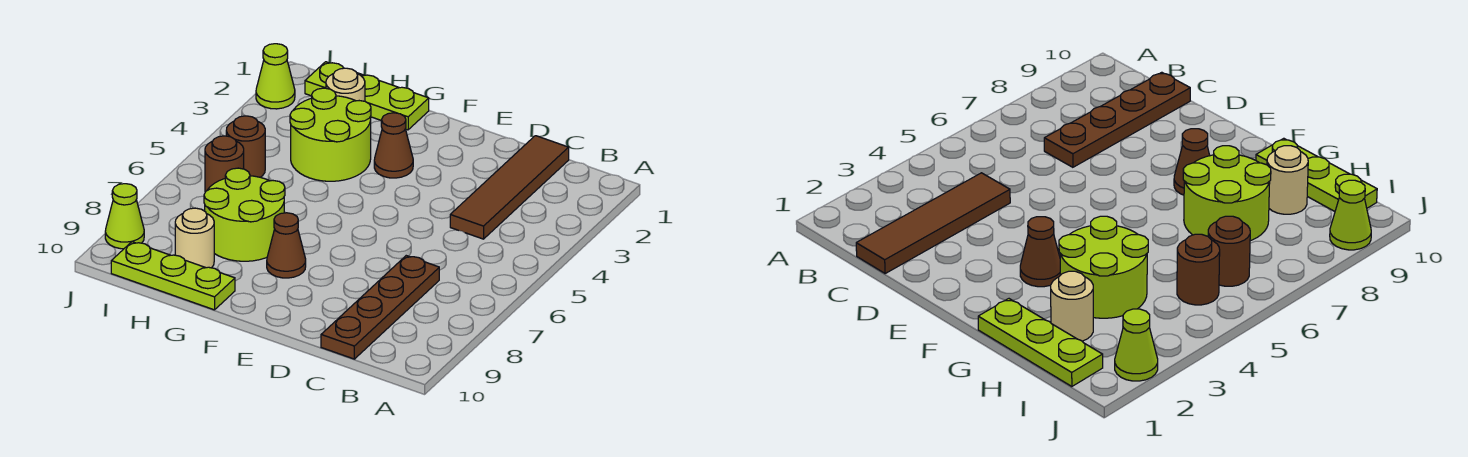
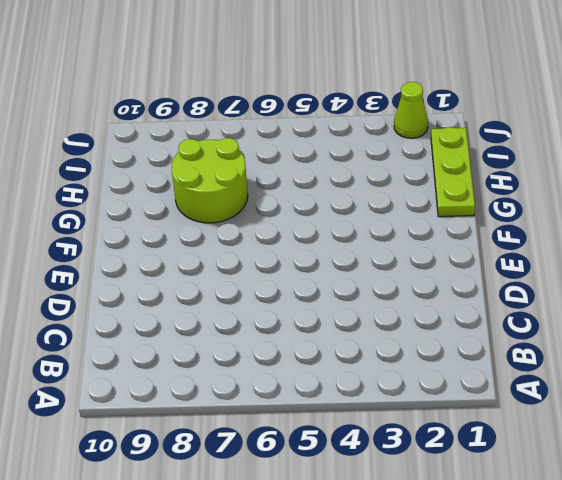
none -> brown tile C1:C4 level 1
none -> brown plate C7:C10 level 1
none -> brown cone F3 level 1

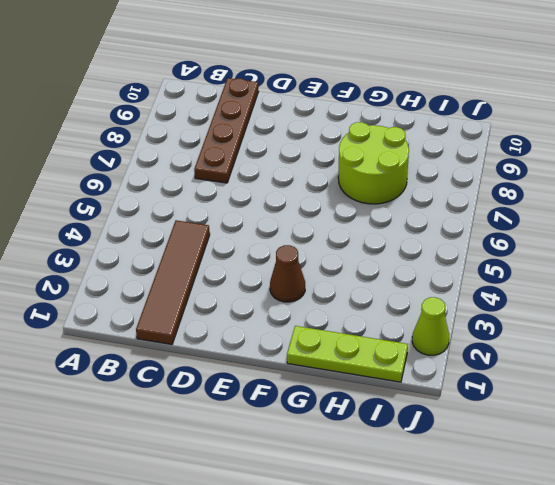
none -> brown cone F8 level 1
none -> lime round brick G3:H4 level 1
none -> lime plate G10:I10 level 1

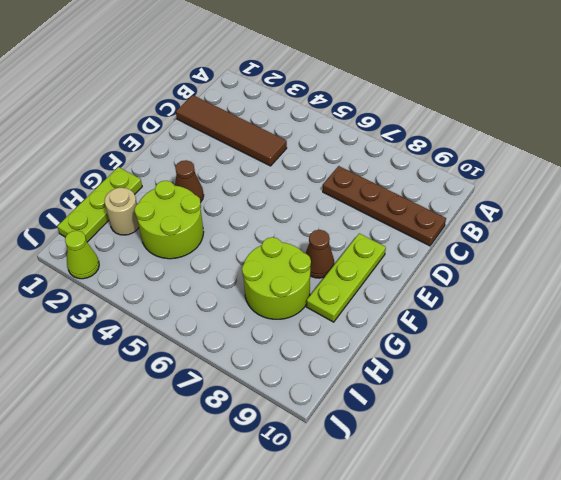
lime plate E9:G9 level 1 -> lime plate G10:I10 level 1
none -> tan round brick H9 level 1
none -> brown round brick I5 level 1
none -> brown round brick I6 level 1

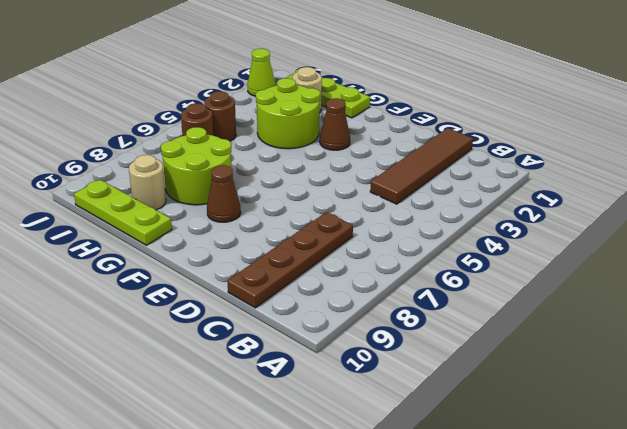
none -> lime cone J9 level 1

